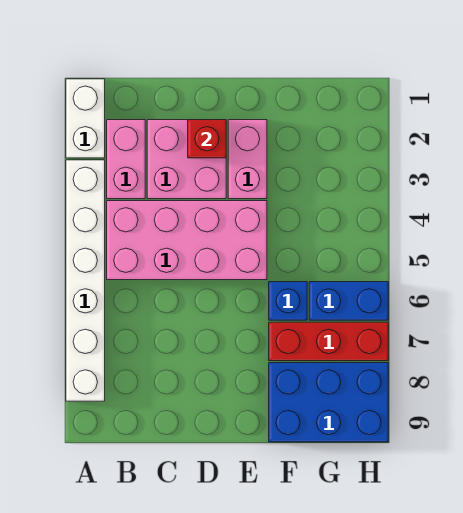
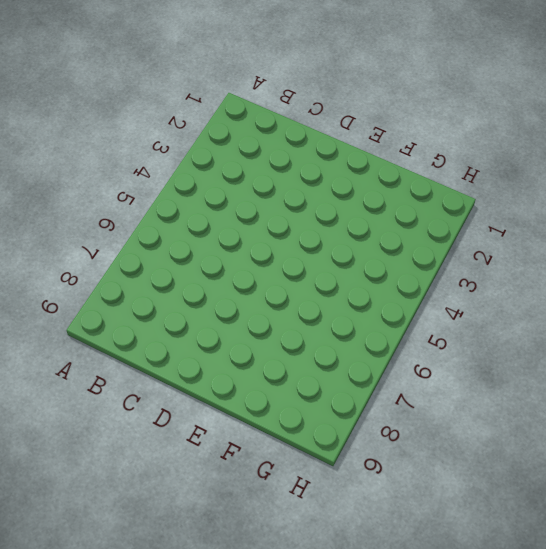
none -> white brick A1:A2 level 1
none -> white brick A3:A8 level 1

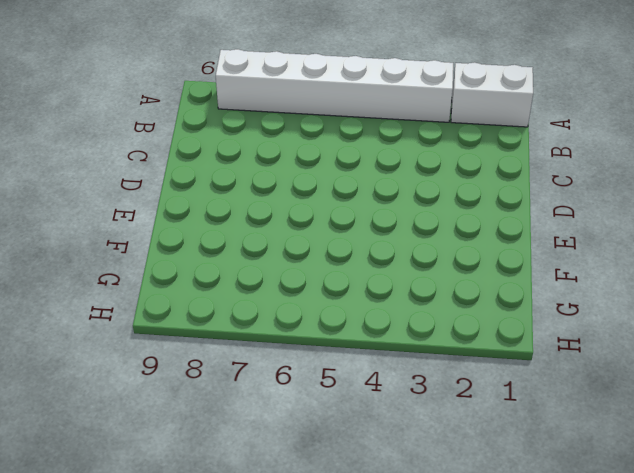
none -> pink brick B2:B3 level 1
none -> pink brick B4:E5 level 1

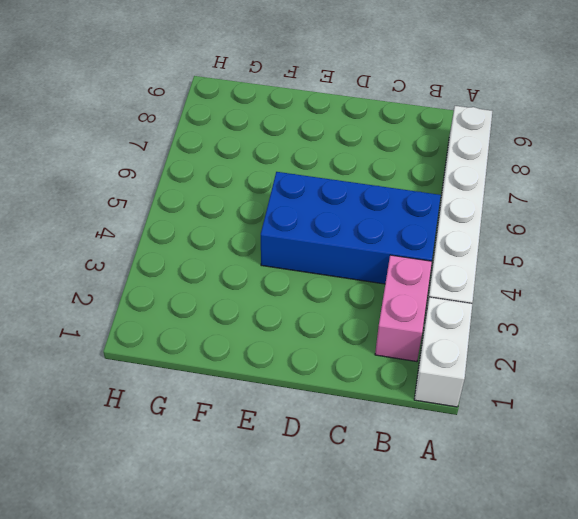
blue brick B4:E5 level 1 -> pink brick B4:E5 level 1
none -> pink brick C2:D3 level 1
none -> pink brick E2:E3 level 1

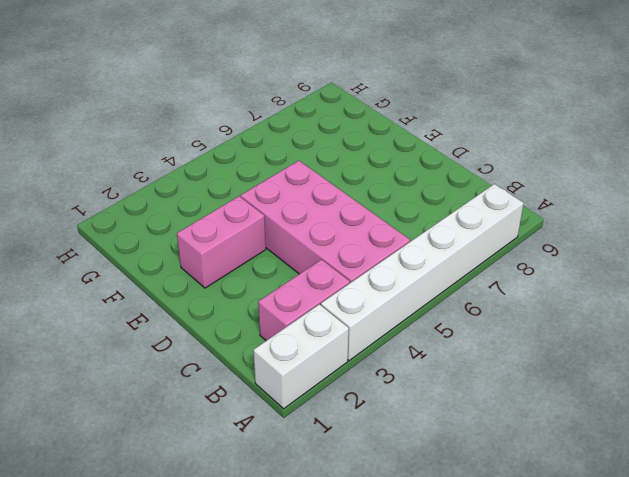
none -> pink brick C2:D3 level 1
none -> blue brick F6 level 1

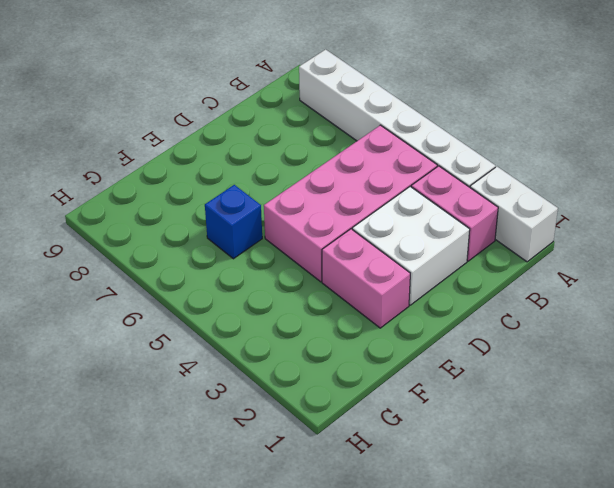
white brick C2:D3 level 1 -> pink brick C2:D3 level 1
none -> red brick F7:H7 level 1
none -> blue brick F8:H9 level 1

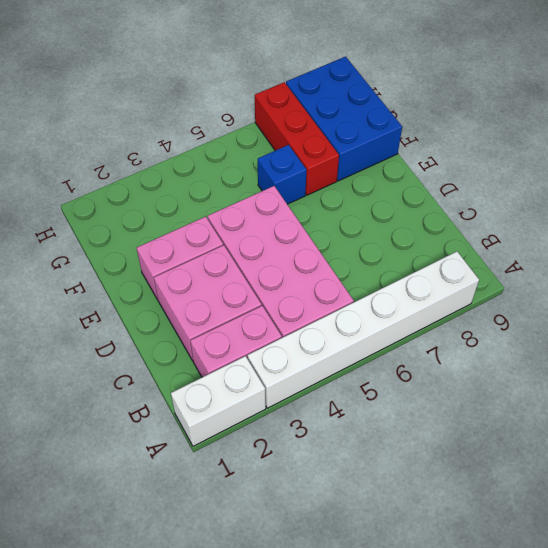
none -> blue brick G6:H6 level 1
none -> red brick D2 level 2

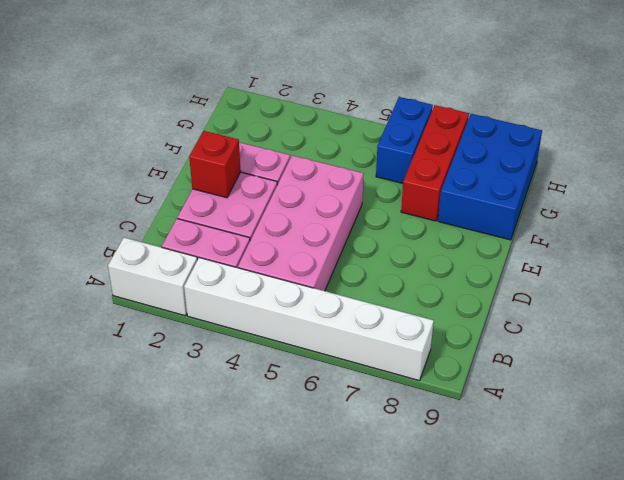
none -> blue brick F6 level 1

